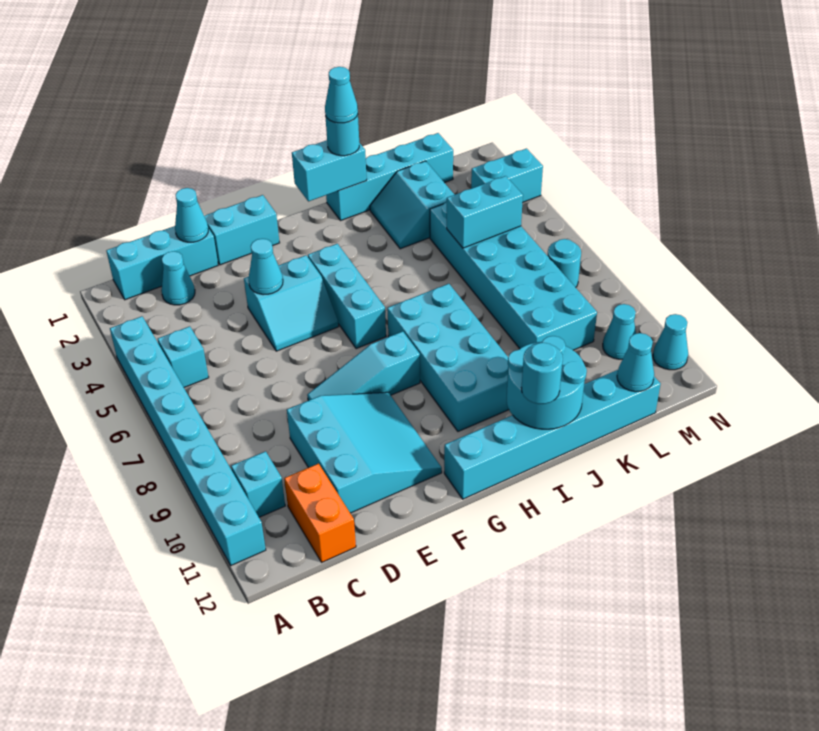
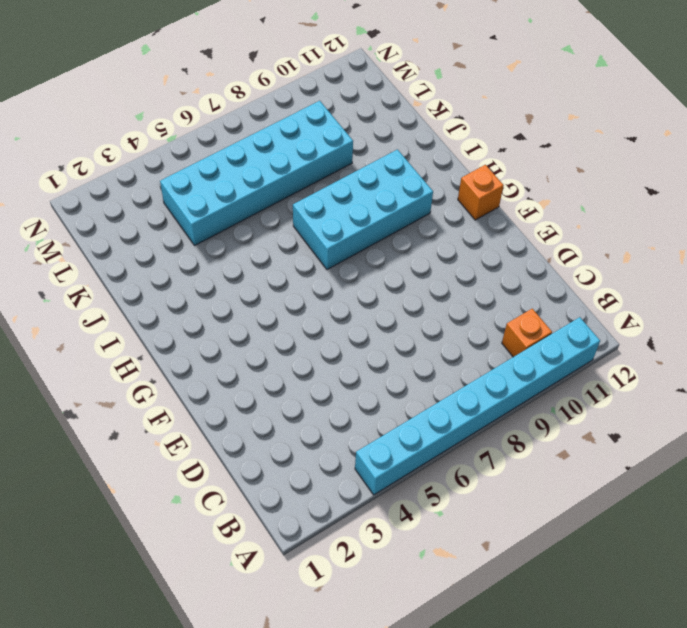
orange brick B10 level 1 -> cyan brick B10 level 1
orange brick G12 level 1 -> cyan brick G12:L12 level 1
none -> cyan brick B1:D1 level 1
none -> cyan brick B5 level 1
none -> cyan cone C2 level 1

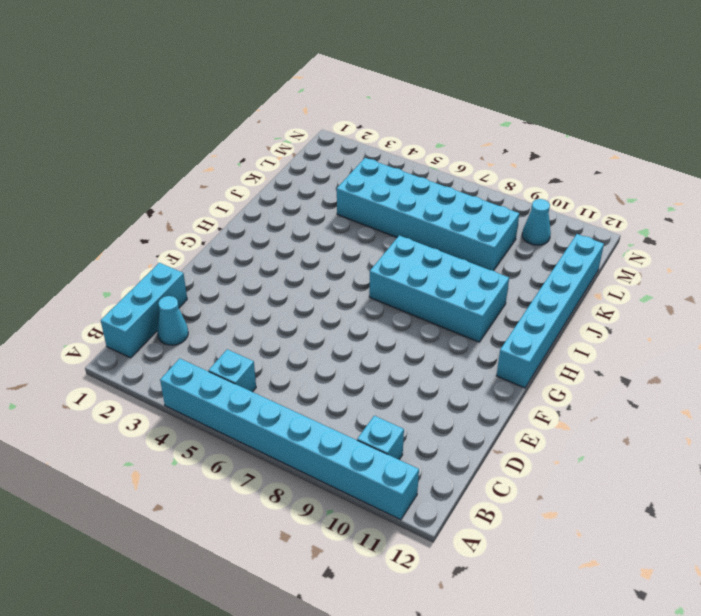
none -> orange brick C11:C12 level 1
none -> cyan slope D9:F11 level 1 top D
none -> cyan brick E1:F1 level 1

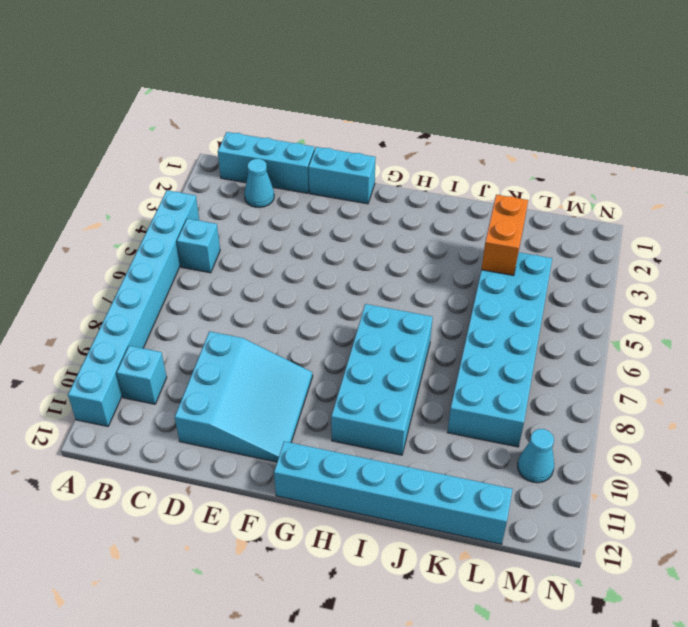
orange brick K3:K4 level 2 -> orange brick C11:C12 level 1
none -> cyan slope E4:F5 level 1 top 4
none -> cyan slope E8:G8 level 1 top G
none -> cyan brick G4:G6 level 1

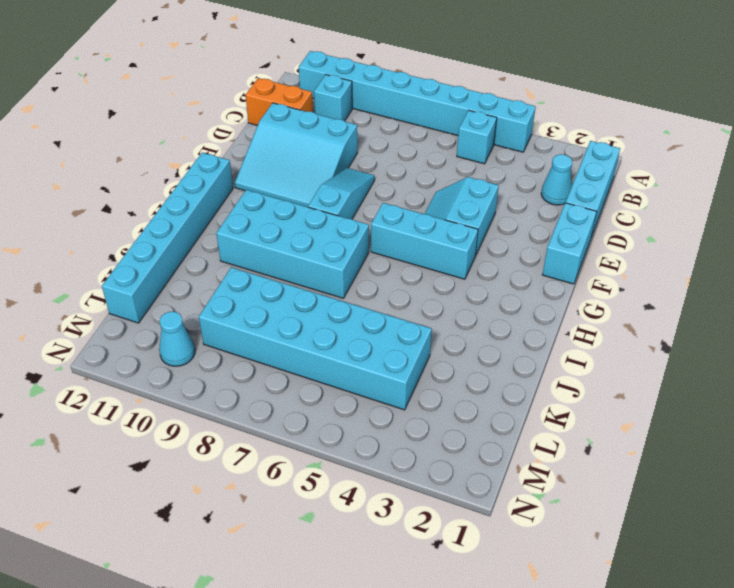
none -> cyan brick I1:L1 level 1
none -> cyan slope J2:K3 level 1 top K
none -> cyan brick M3:N3 level 1

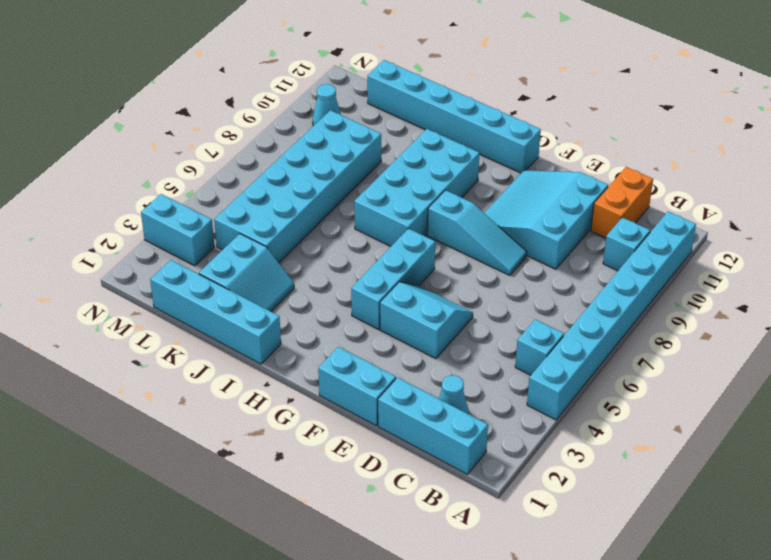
none -> cyan round brick M7 level 1
none -> cyan cone N11 level 1
none -> cyan cone D1 level 2

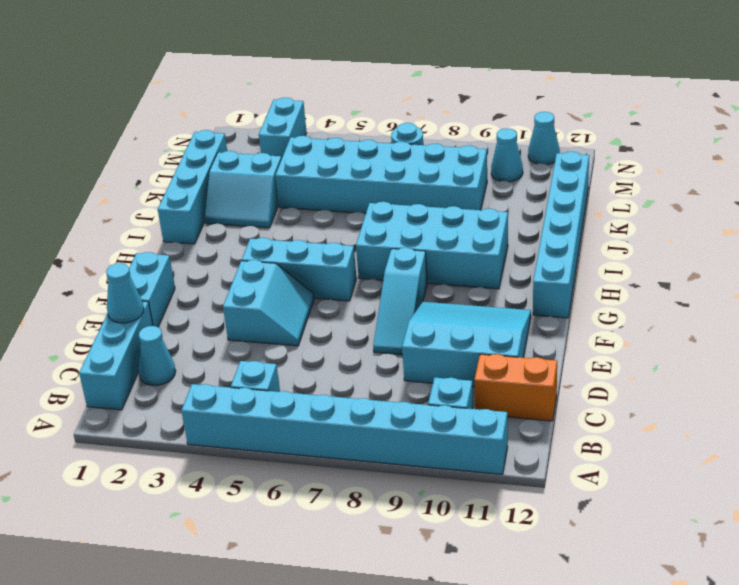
none -> cyan cone E4 level 2
none -> cyan brick H1:I1 level 2
none -> cyan round brick I11:J12 level 2

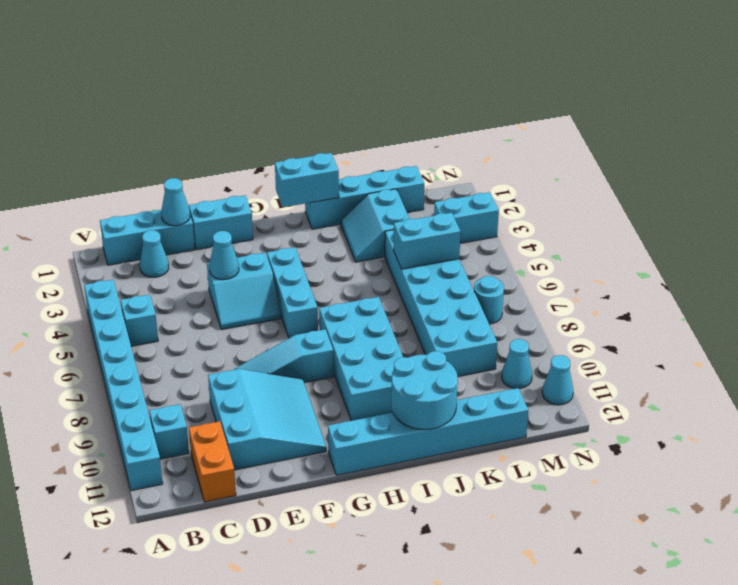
none -> cyan cone L12 level 2
none -> cyan round brick I1 level 3
none -> cyan round brick I12 level 3

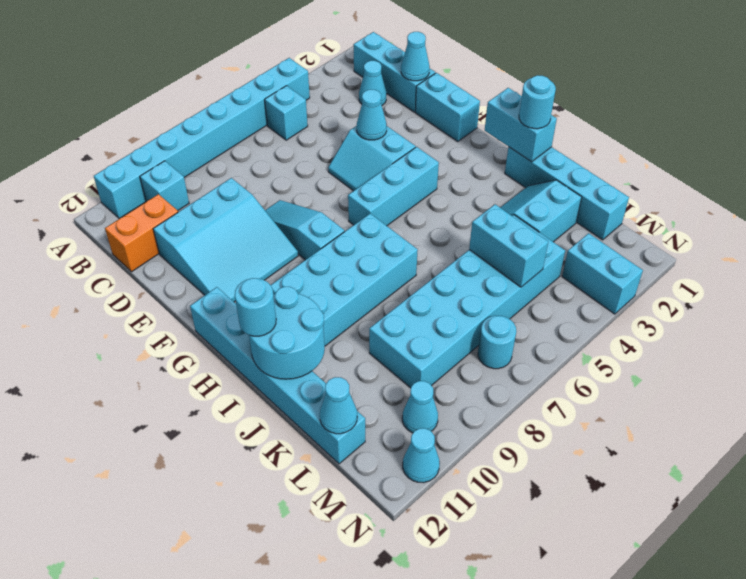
none -> cyan cone I1 level 4

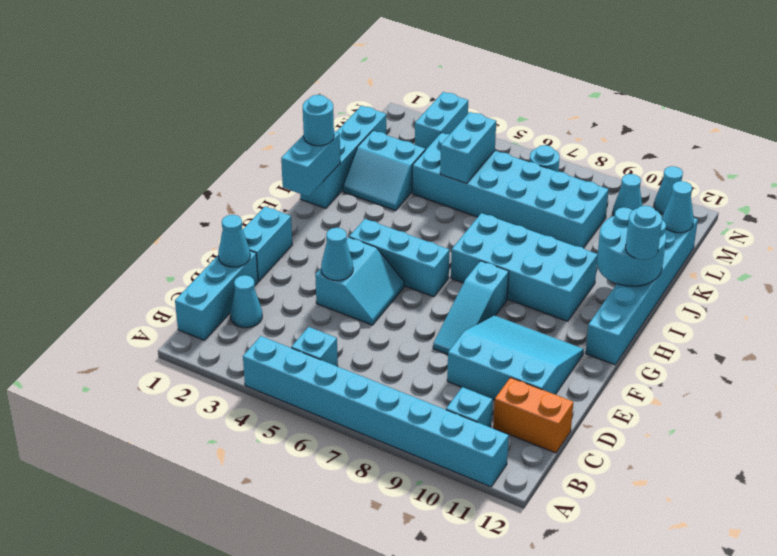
none -> cyan cone I1 level 4

